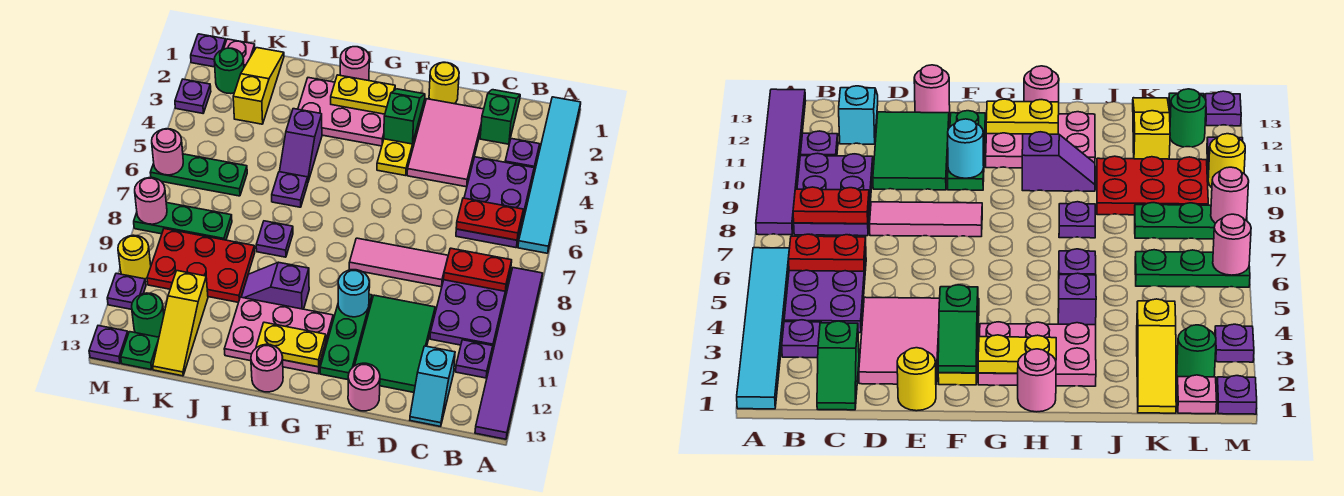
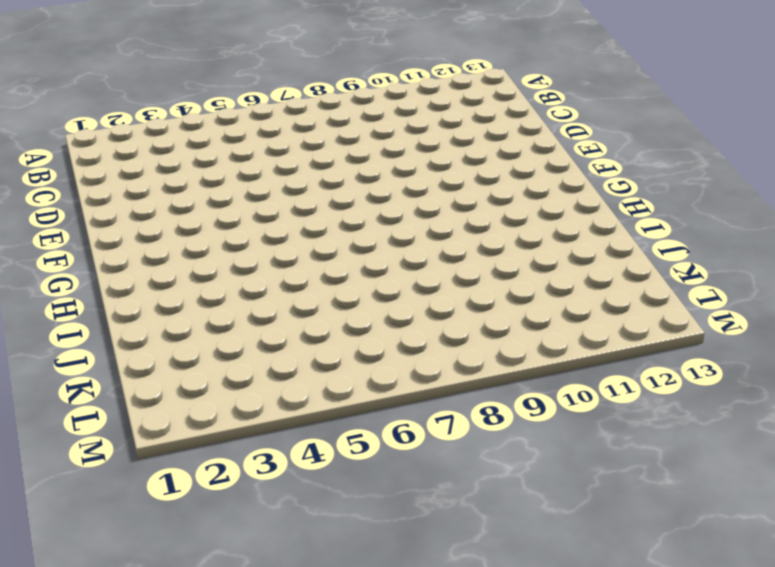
none -> cyan tile A1:A6 level 1
none -> purple tile A8:A13 level 1
none -> purple plate B3 level 1
none -> purple plate B4:C6 level 1

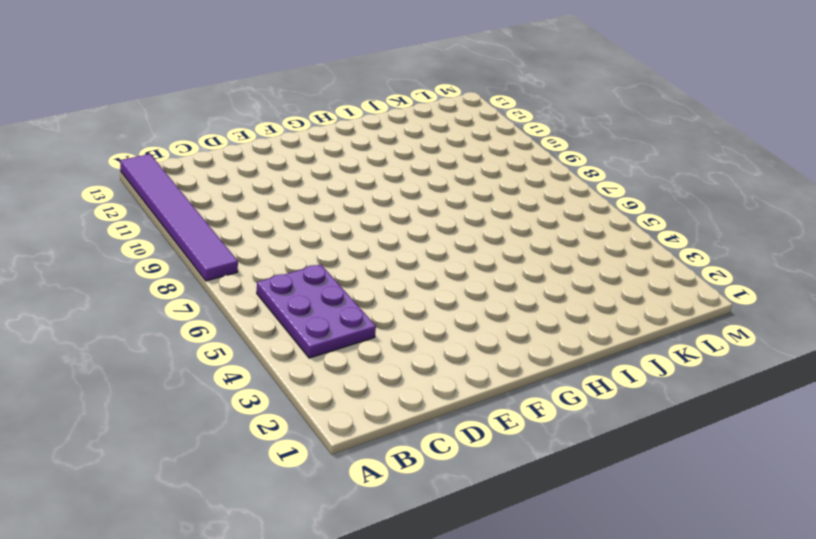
none -> cyan tile A1:A6 level 1
none -> purple plate B3 level 1
none -> purple plate B8:C10 level 1
none -> purple plate B11 level 1

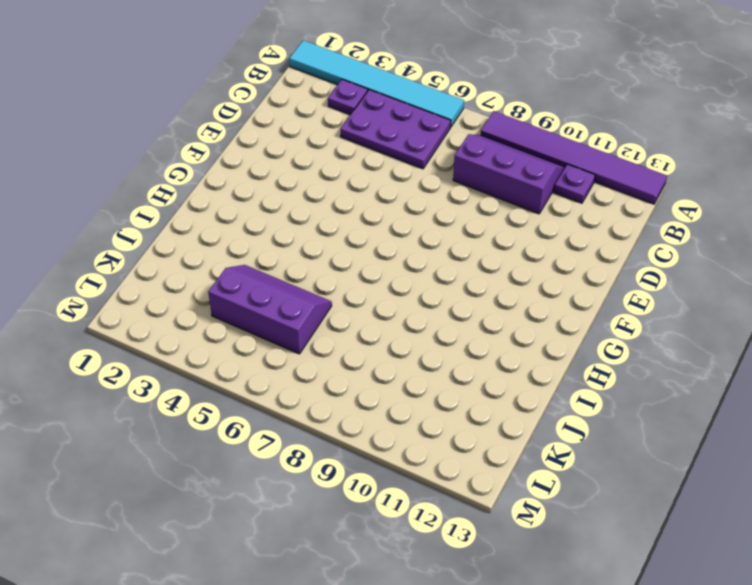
purple slope B8:C10 level 1 top C -> purple plate B8:C10 level 1
purple slope J4:K6 level 1 top K -> green plate K6:M6 level 1
none -> green slope C1:C2 level 1 top 2
none -> cyan slope C12:C13 level 1 top 12
none -> pink tile D2:E4 level 1
none -> pink tile D8:F8 level 1

